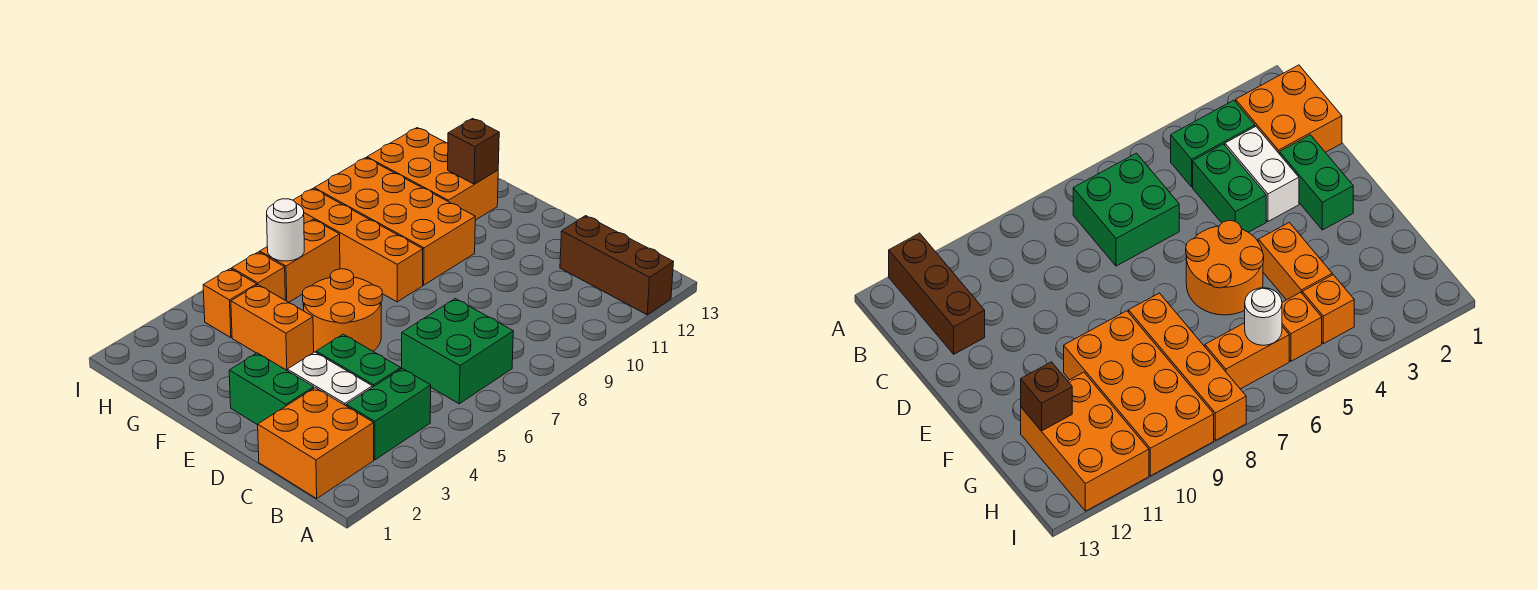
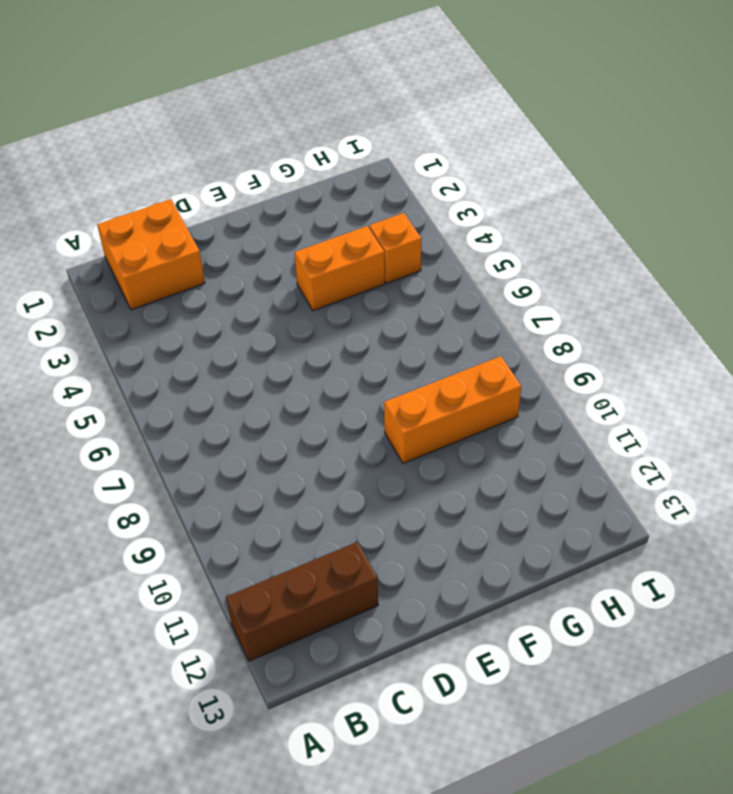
orange brick F9:H9 level 1 -> orange brick F9:I10 level 1
none -> green brick B3:B4 level 1
none -> green brick B6:C7 level 1
none -> white brick C3:D3 level 1

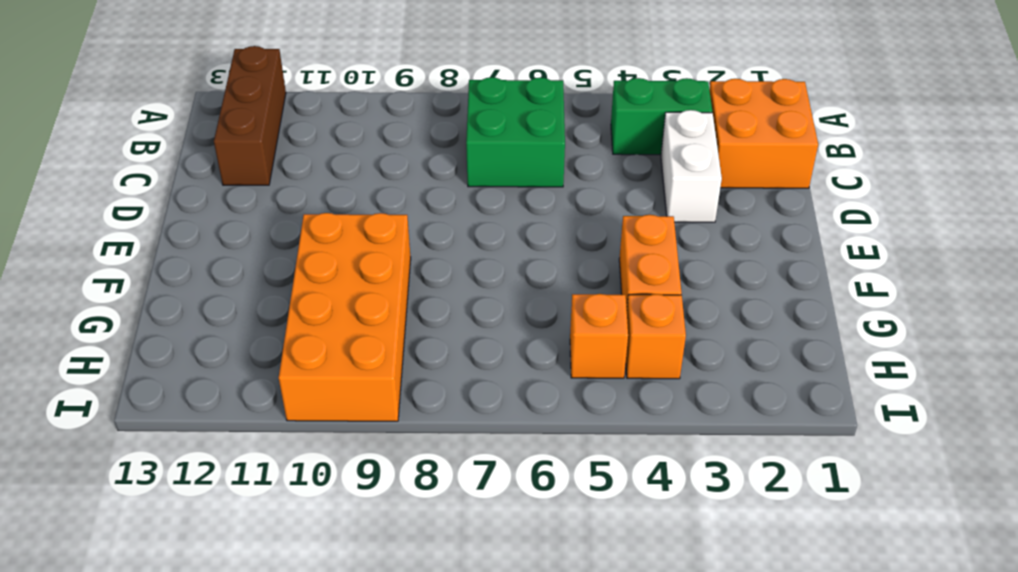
none -> green brick C4:D4 level 1
none -> green brick D2:E2 level 1
none -> orange round brick E5:F6 level 1

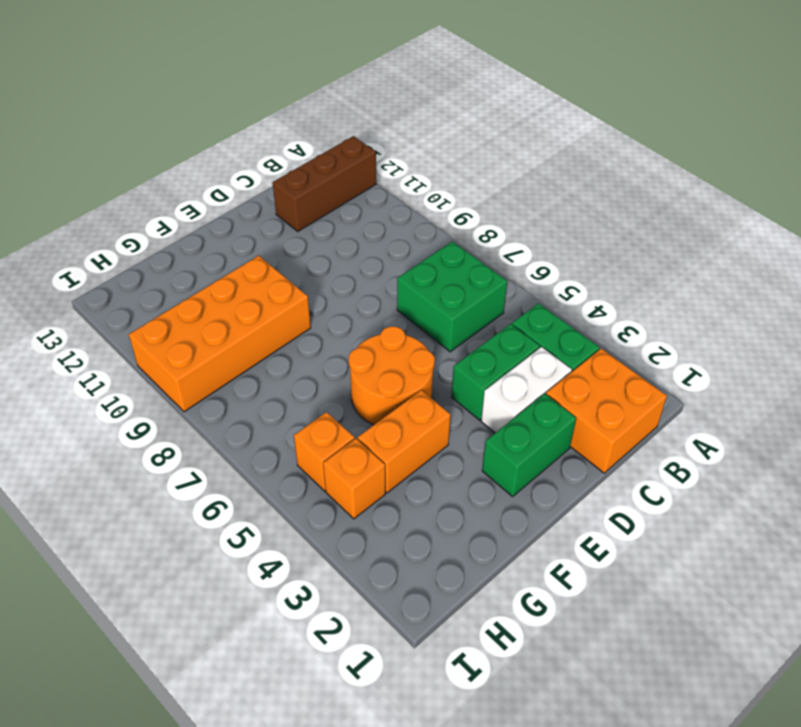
none -> orange brick F8:I8 level 1
none -> orange brick G11:I12 level 1
none -> orange brick H6:H7 level 1

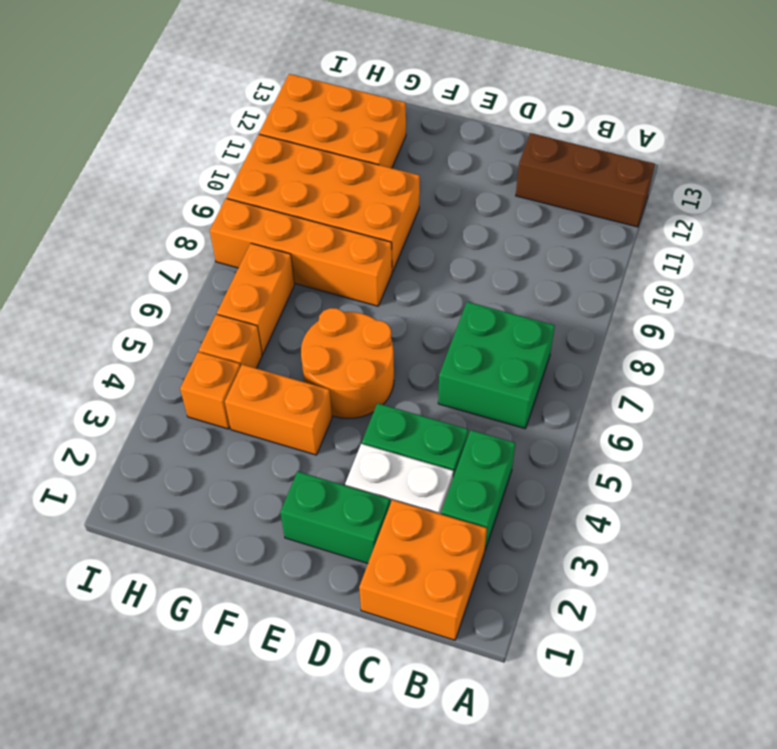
none -> brown brick G12 level 2
none -> white round brick H6 level 2

